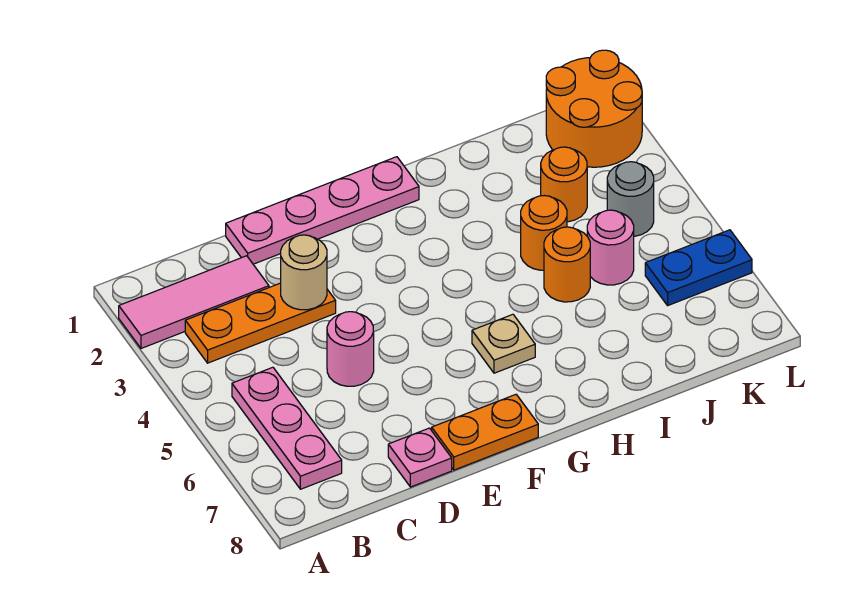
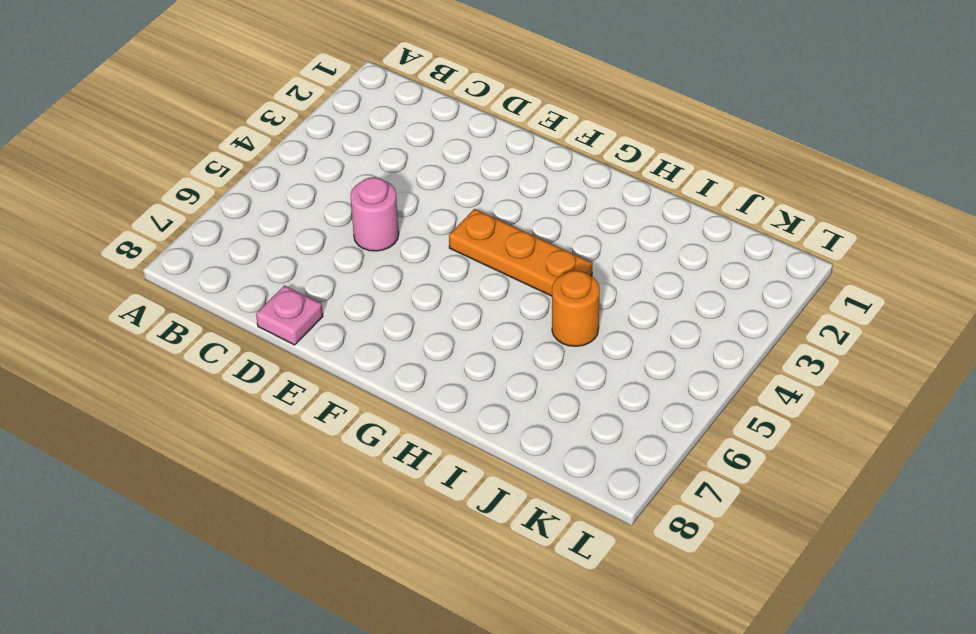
orange plate F4:H4 level 1 -> orange plate B3:D3 level 1
none -> pink tile A2:C2 level 1
none -> pink plate B5:B7 level 1
none -> pink plate D1:G1 level 1

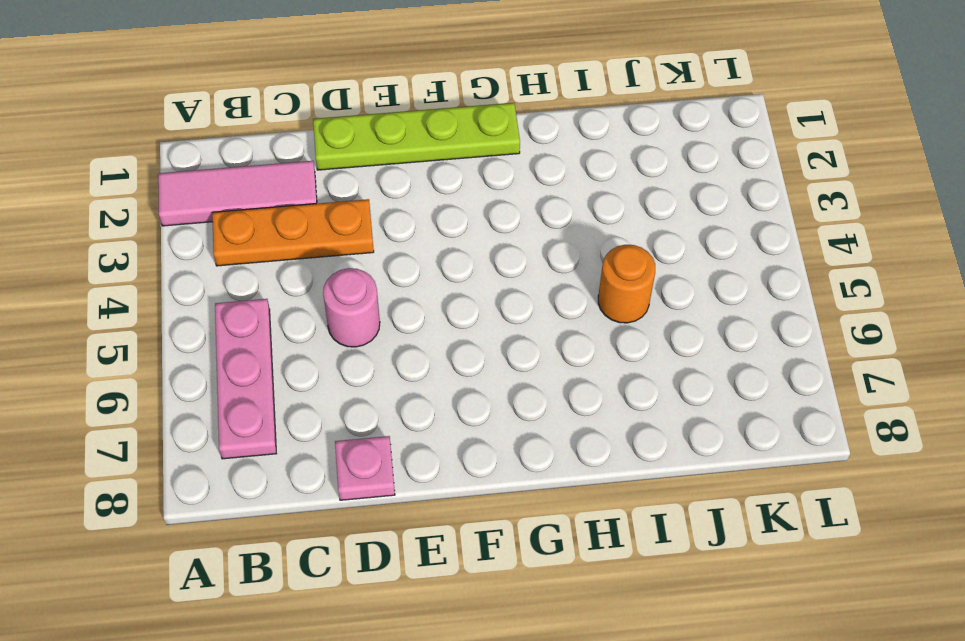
lime plate D1:G1 level 1 -> pink plate D1:G1 level 1
none -> orange plate E8:F8 level 1
none -> tan plate G6 level 1
none -> orange round brick I4 level 1

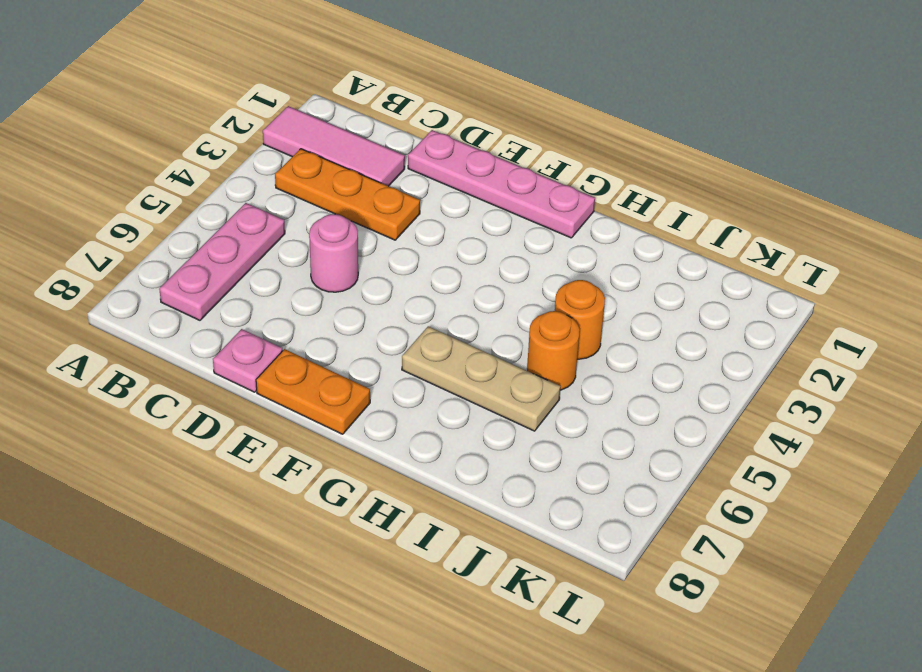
tan plate G6:I6 level 1 -> tan plate G6 level 1
none -> orange round brick J3 level 1
none -> pink round brick J5 level 1
none -> orange round brick K1:L2 level 1

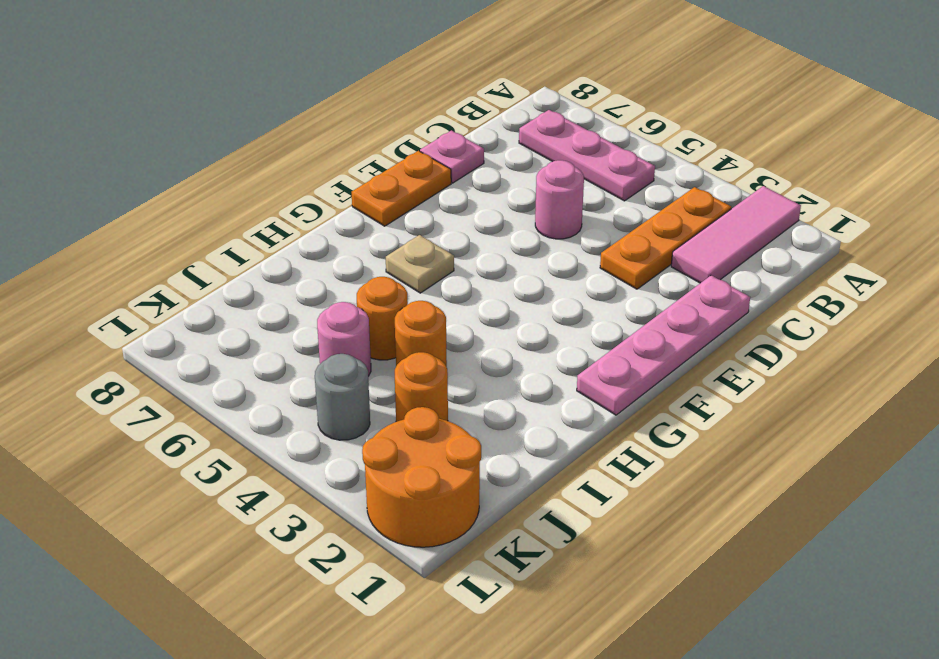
none -> blue plate K6:L6 level 1
none -> tan round brick D3 level 2

